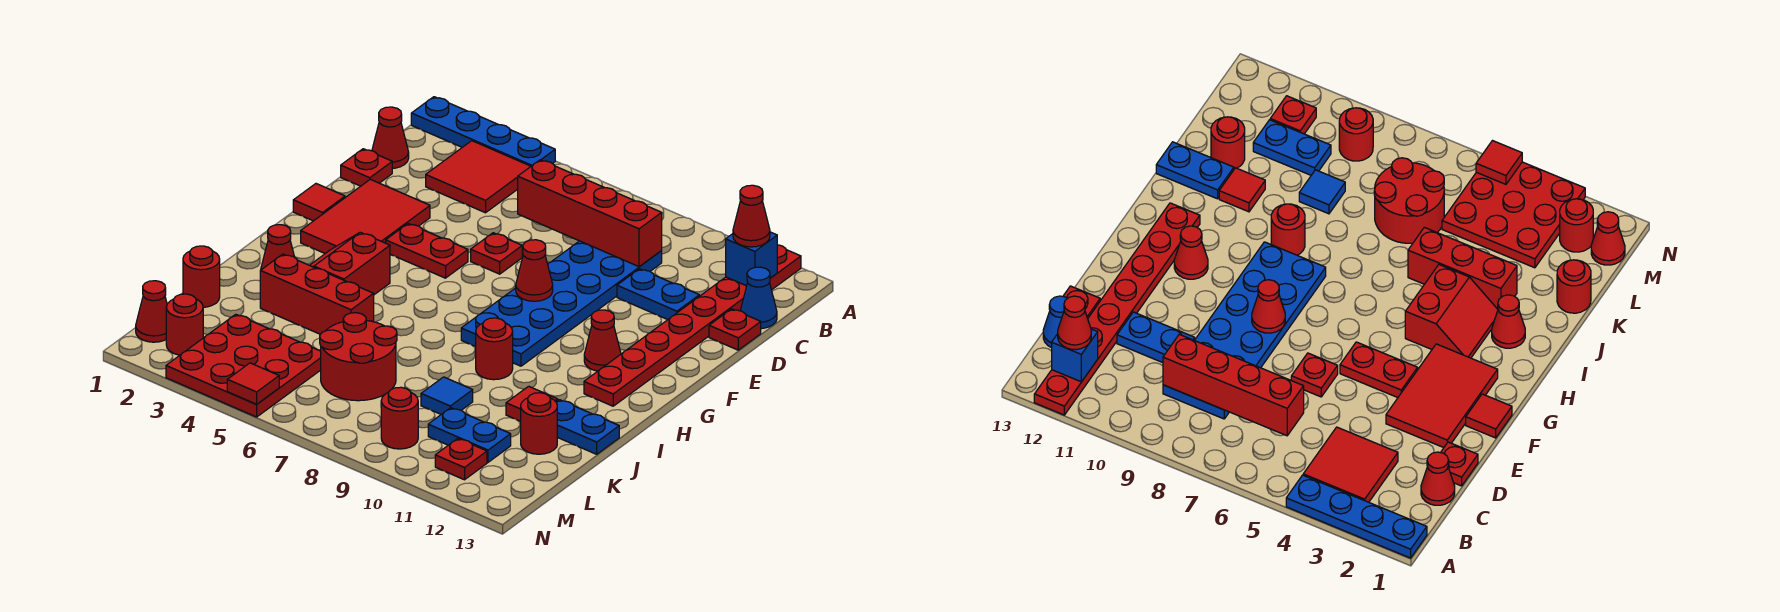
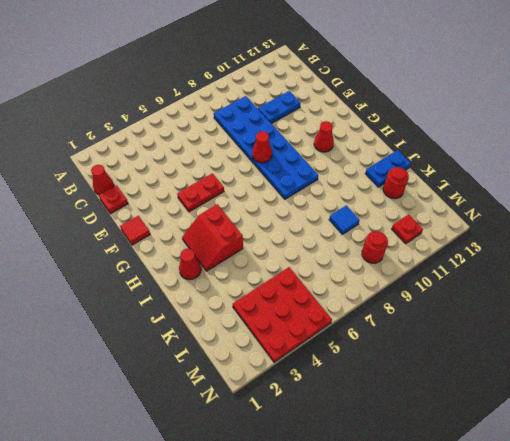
none -> blue plate A1:A4 level 1
none -> red plate A12:H12 level 1
none -> red tile B3:C4 level 1
none -> blue cone C13 level 1

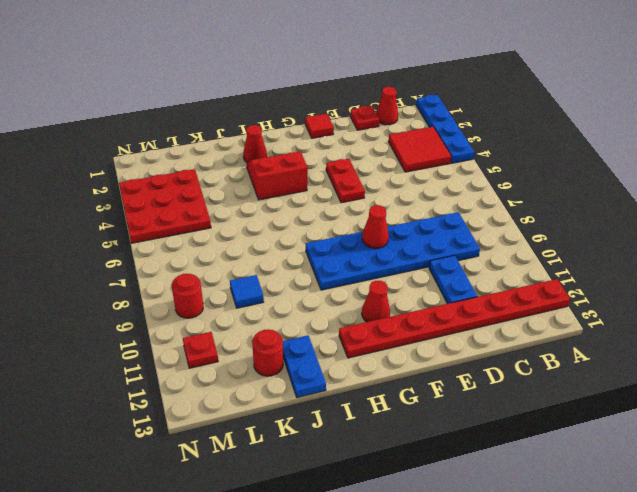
none -> blue cone C13 level 1
none -> red plate D13 level 1
none -> red tile E2:G3 level 1
none -> red plate E6 level 1

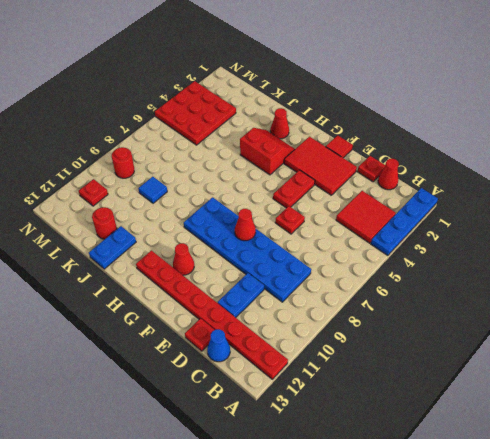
none -> red round brick I9 level 1
none -> red brick J3:J5 level 1
none -> red tile J11 level 1
none -> red round brick K1 level 1

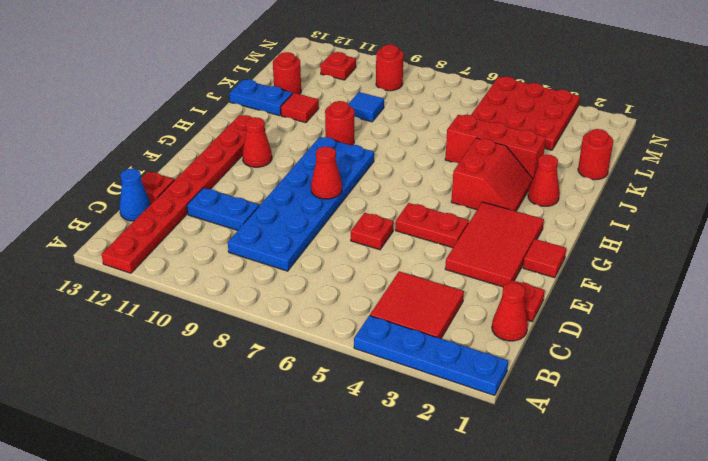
none -> red round brick K6:L7 level 1
none -> blue plate L10:L11 level 1
none -> red cone M1 level 1
none -> red round brick M2 level 1

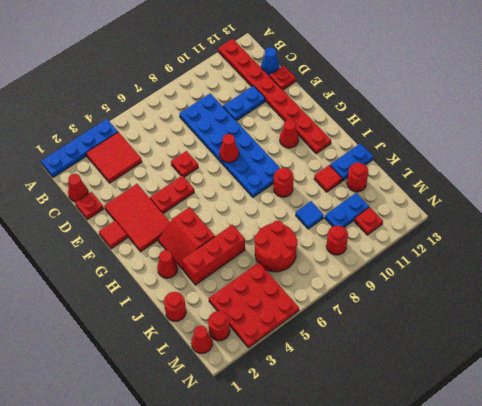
none -> blue brick B12 level 2
none -> red brick C6:C9 level 2
none -> red tile N5 level 2
none -> red cone B12 level 3

